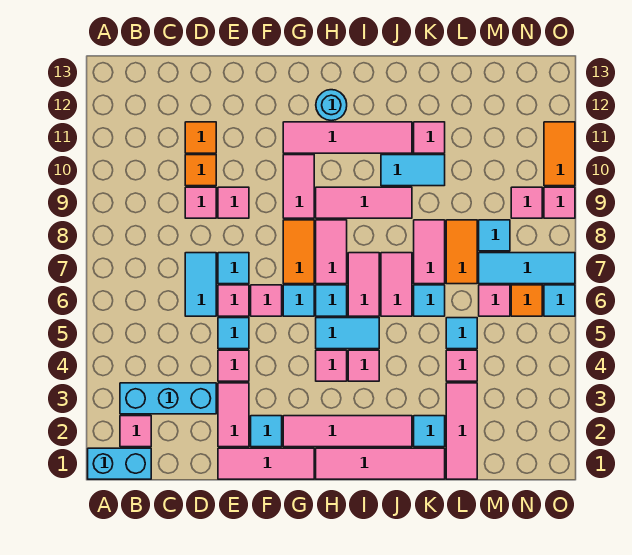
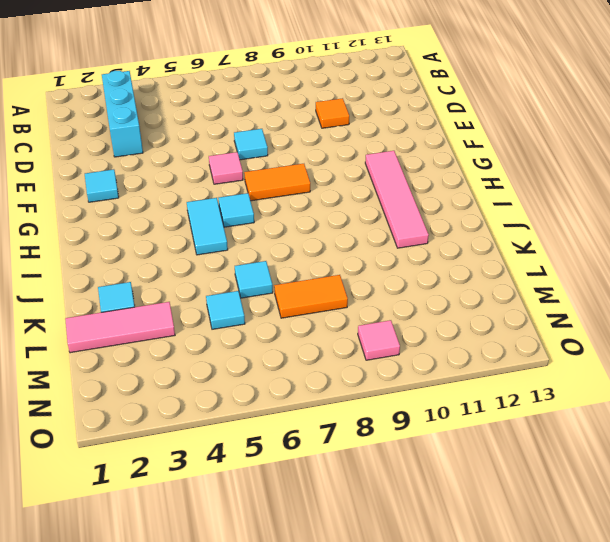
none -> cyan brick A1:B1 level 1
none -> pink tile B2 level 1
none -> cyan tile D6:D7 level 1
none -> pink tile D9 level 1

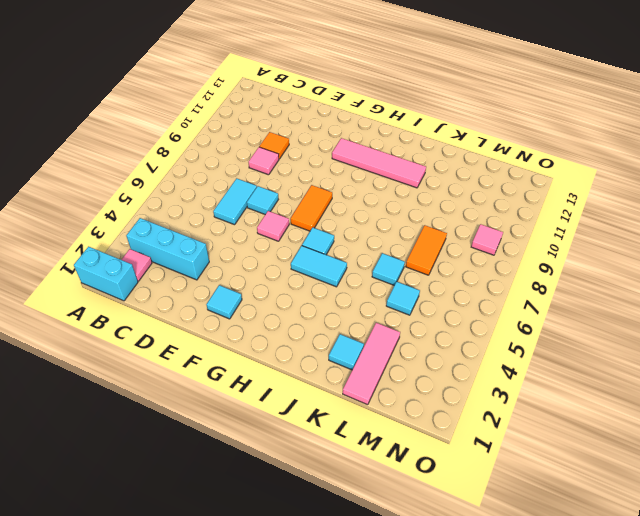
none -> orange tile D11 level 1
none -> pink tile E1:G1 level 1
none -> pink tile E2:E3 level 1
none -> pink tile E4 level 1

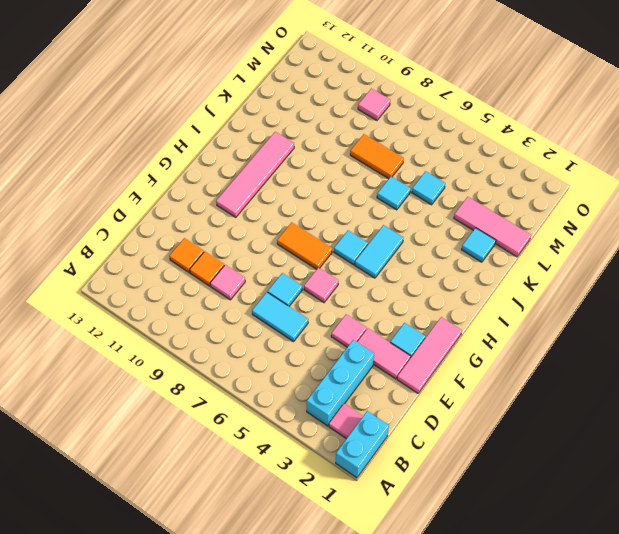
none -> cyan tile E5 level 1
none -> pink tile E6 level 1
none -> pink tile E9 level 1
none -> pink tile G2:J2 level 1

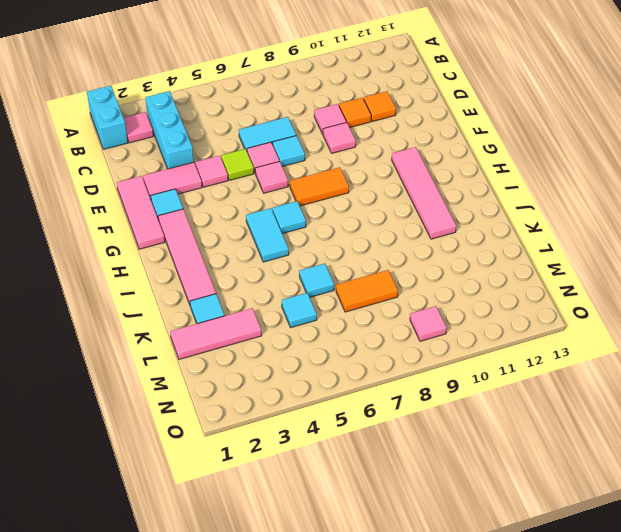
lime tile E5 level 1 -> cyan tile E5 level 1
none -> cyan tile G6 level 1
none -> pink tile G9:G10 level 1
none -> pink tile H1:K1 level 1
none -> pink tile H4 level 1

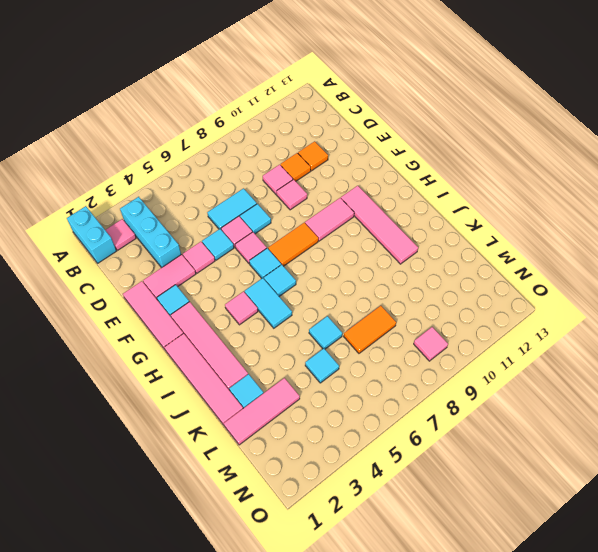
none -> pink tile H7:H8 level 1
none -> pink tile H9:J9 level 1
none -> cyan round brick H12 level 1
none -> pink tile I4 level 1

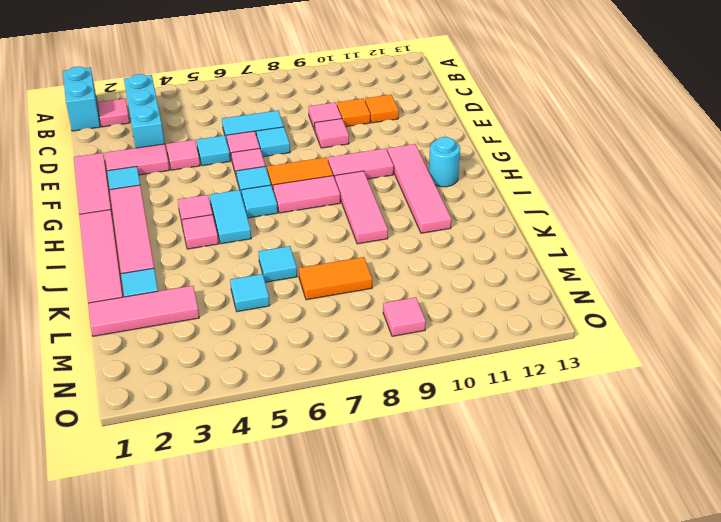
none -> pink tile I6:I7 level 1
none -> pink tile J6:J7 level 1
none -> cyan tile J10:K10 level 1
none -> pink tile K7:K8 level 1

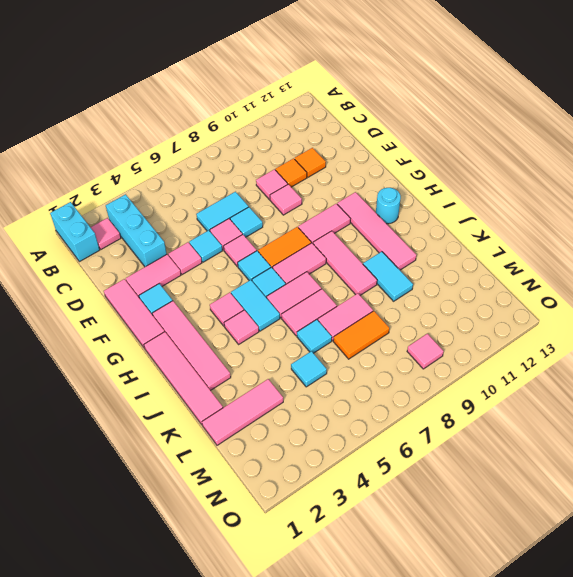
none -> cyan tile K2 level 1
none -> pink tile K11 level 1
none -> pink tile L4 level 1
none -> pink tile M6 level 1

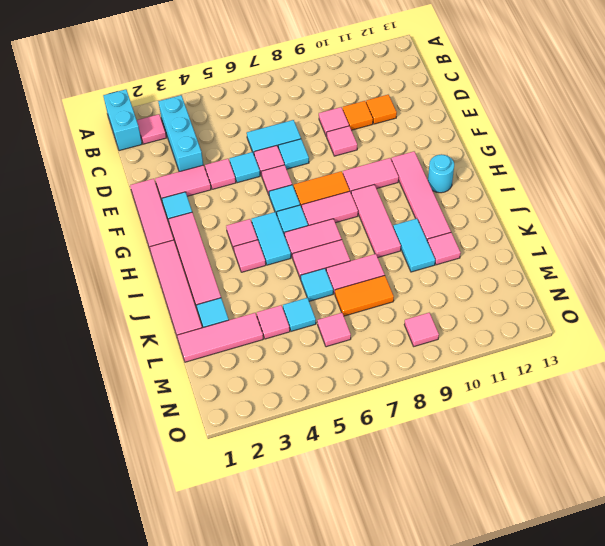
none -> cyan tile M7:O7 level 1
none -> cyan tile M8 level 1
none -> orange tile N6 level 1
none -> cyan tile O6 level 1

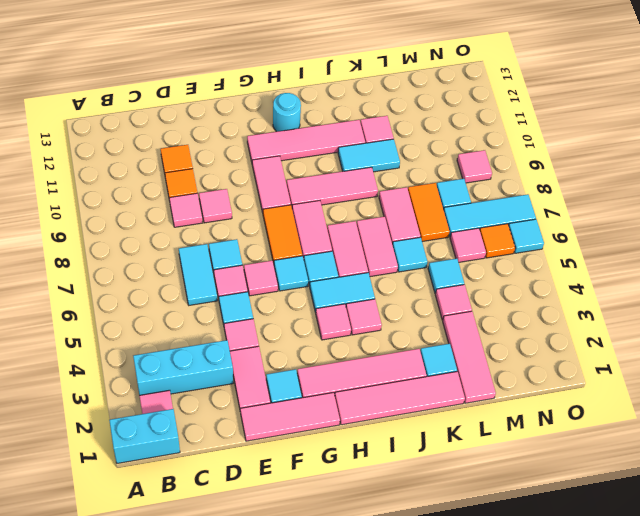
none -> pink tile O9 level 1
none -> orange tile O10:O11 level 1

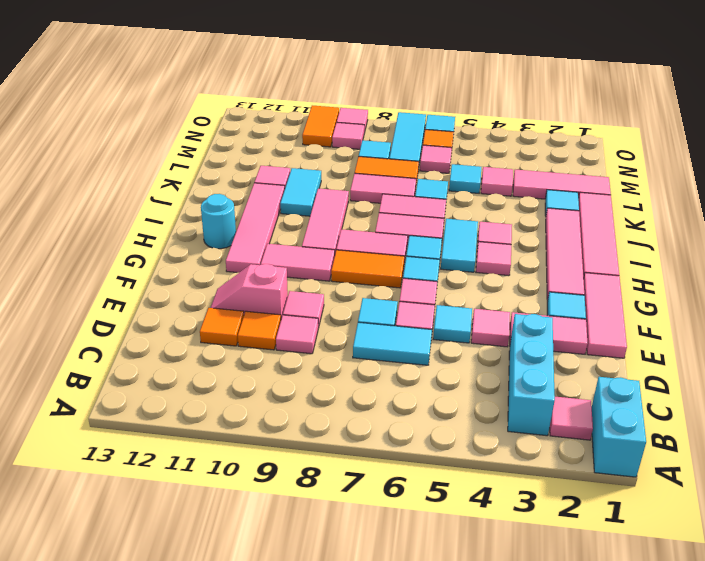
pink slope E10:E11 level 1 top 10 -> none
orange tile N10:O10 level 1 -> orange tile O10:O11 level 1

